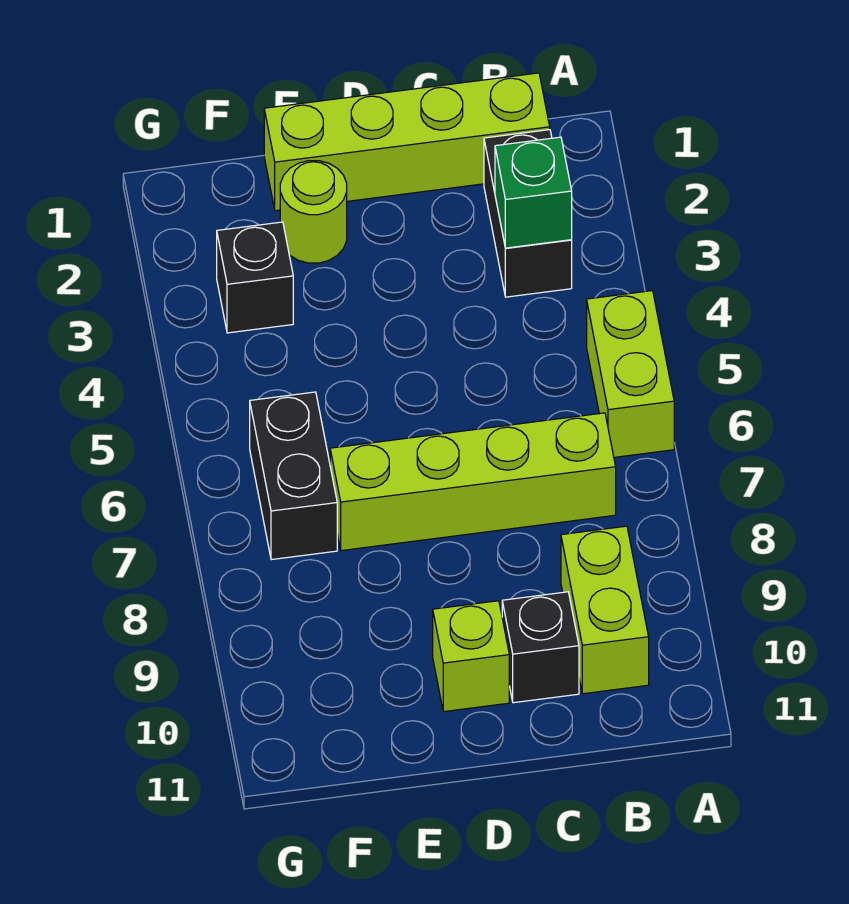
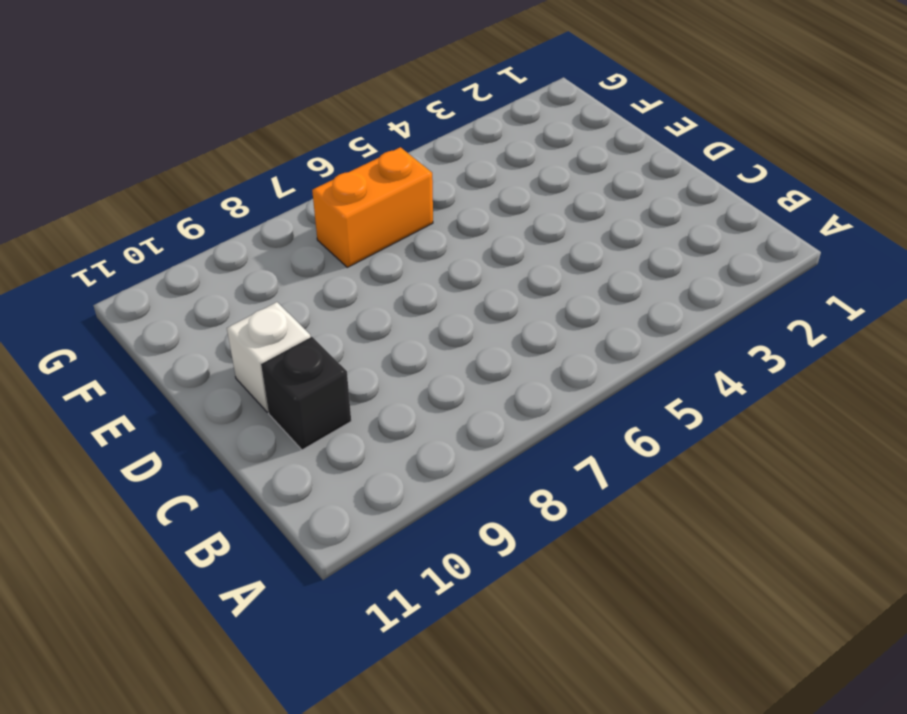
white brick D10 level 1 -> lime brick D10 level 1
orange brick F6:F7 level 1 -> black brick F6:F7 level 1
none -> lime brick A5:A6 level 1
none -> lime brick B1:E1 level 1

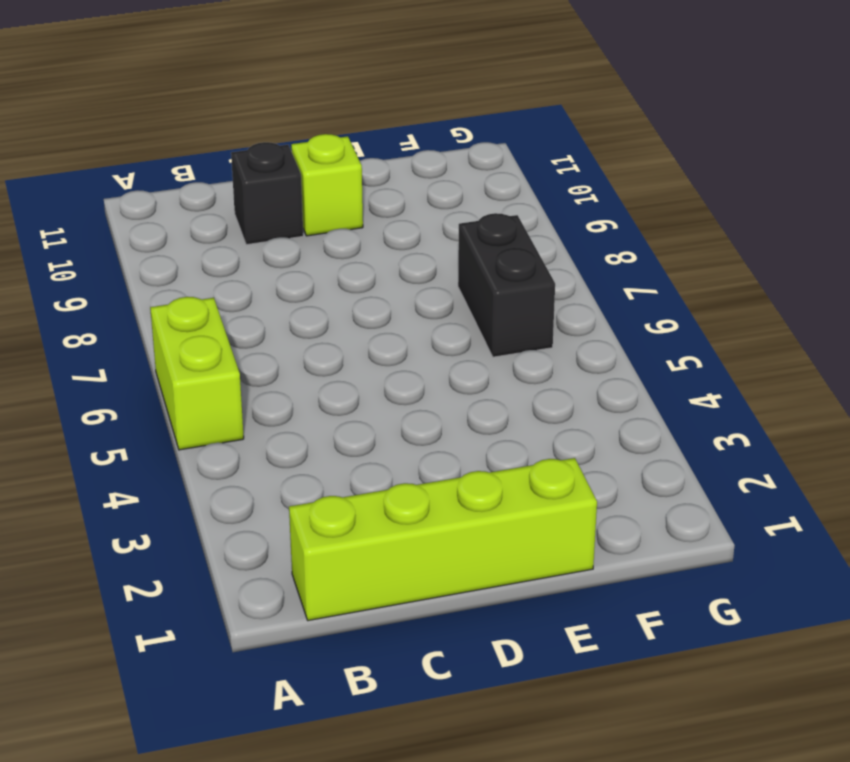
none -> black brick B2:B3 level 1
none -> lime brick B7:E7 level 1

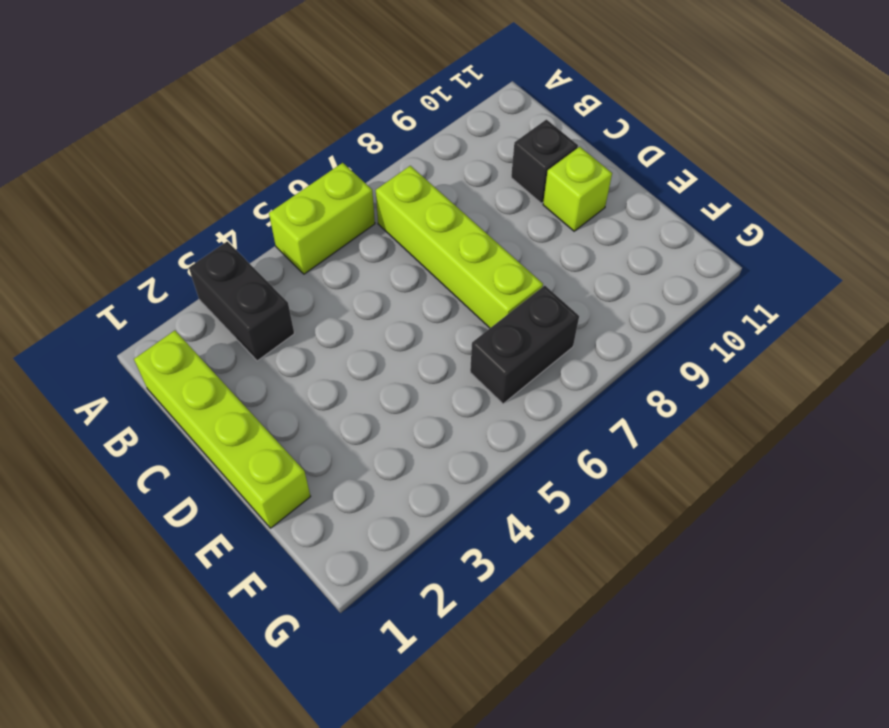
black brick A3:B3 level 1 -> black brick B2:B3 level 1
none -> lime brick B9:B10 level 1
none -> lime round brick E2 level 1

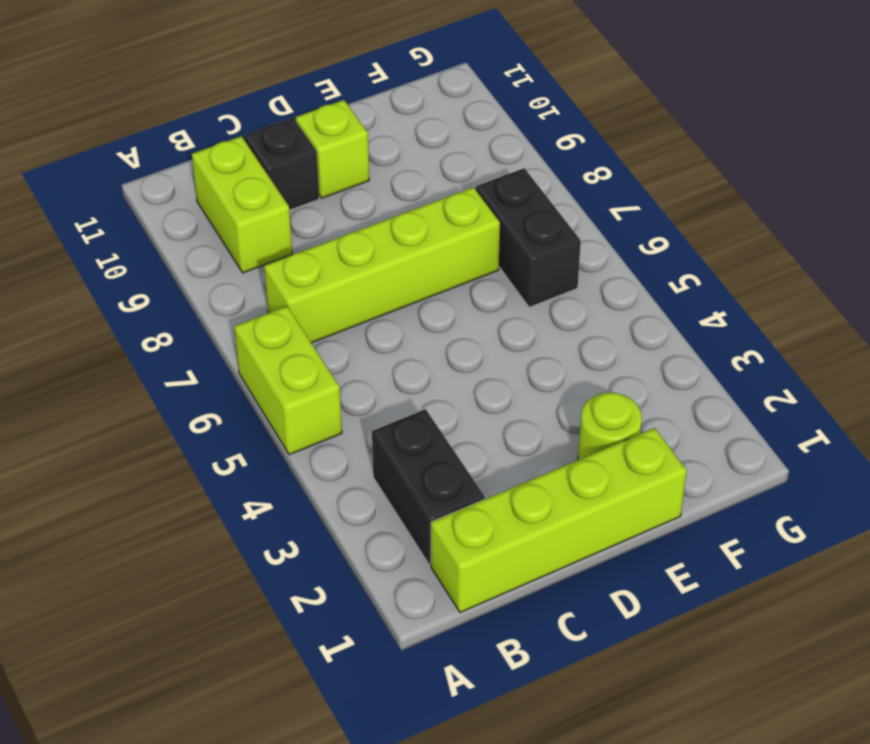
none -> black brick F3 level 1
none -> green brick B3 level 2

